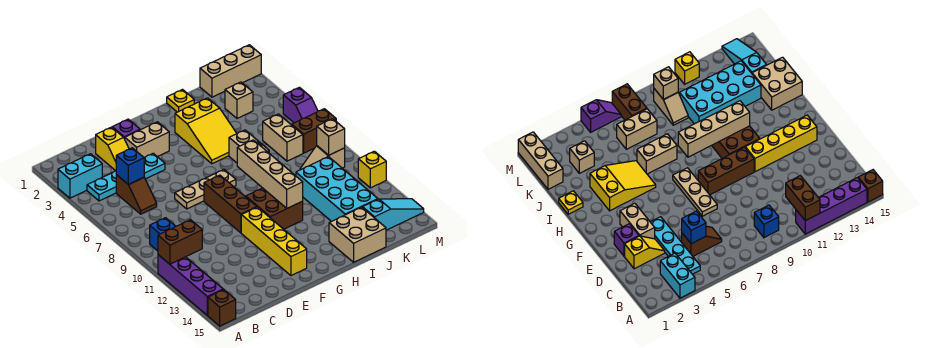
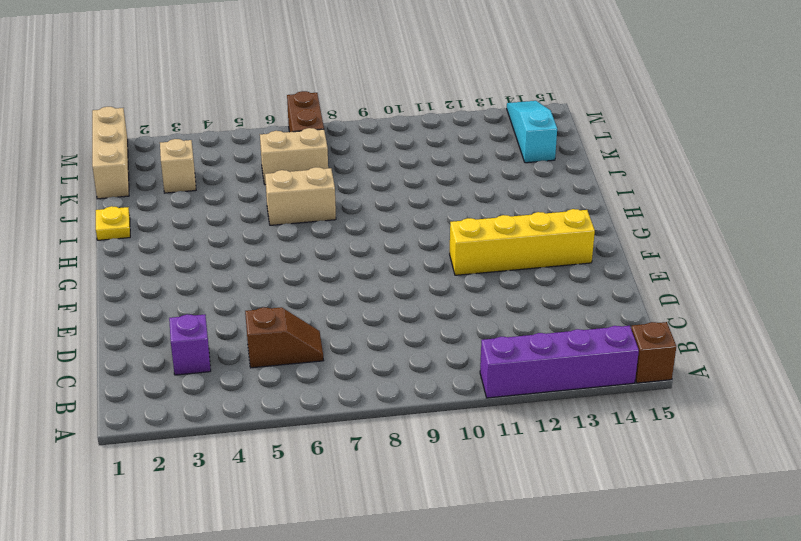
purple brick C3 level 1 -> purple brick E2 level 1
none -> cyan brick A3:B3 level 1
none -> cyan plate B4:E4 level 1
none -> blue brick B9 level 1
none -> yellow slope D2:D3 level 1 top 2

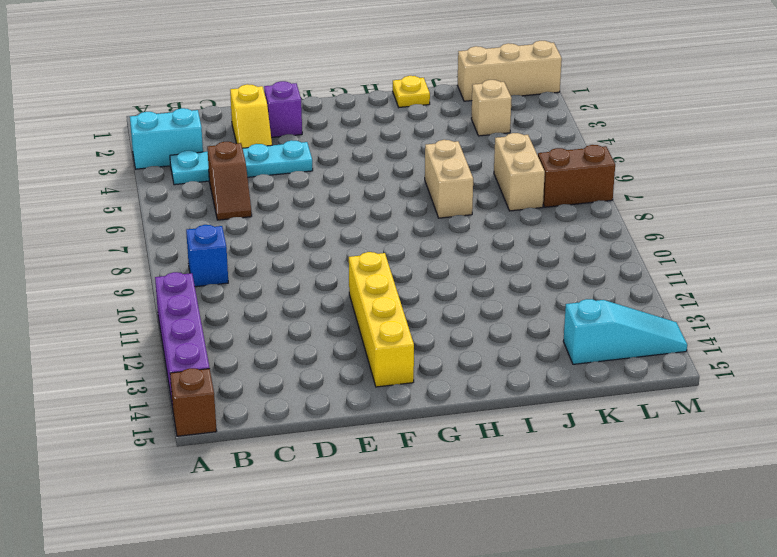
none -> tan brick E3:F3 level 1
none -> tan plate E7:G7 level 1
none -> brown brick F8:F10 level 1
none -> brown brick G10:H11 level 1

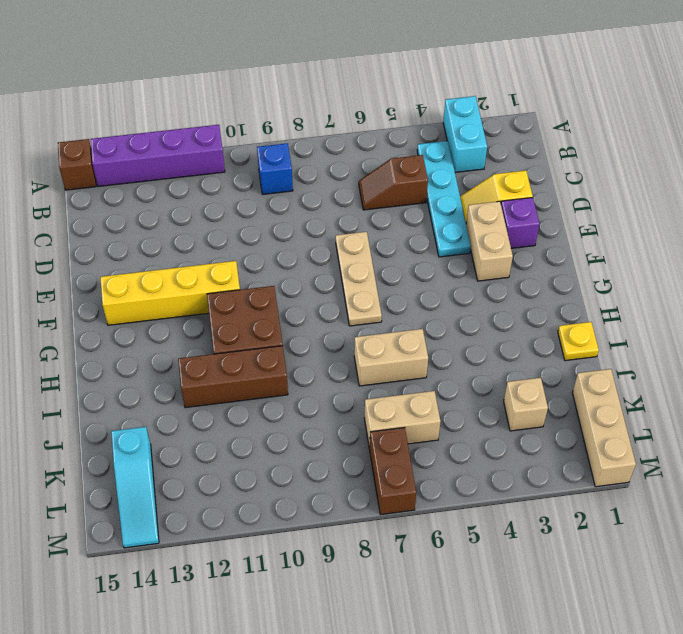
brown brick I10:I12 level 1 -> brown brick F8:F10 level 1
none -> yellow slope H3:I5 level 1 top 3
none -> tan brick I14:J15 level 1
none -> cyan brick J10:K13 level 1
none -> tan slope K9:L9 level 1 top L

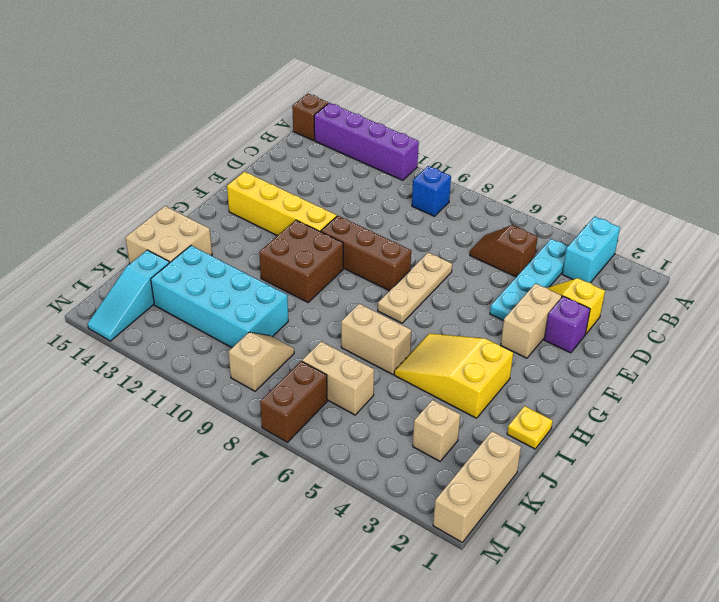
none -> purple slope M5:M6 level 1 top 5
none -> yellow brick M11 level 1
none -> brown brick A11:B11 level 2
none -> blue brick C5 level 2

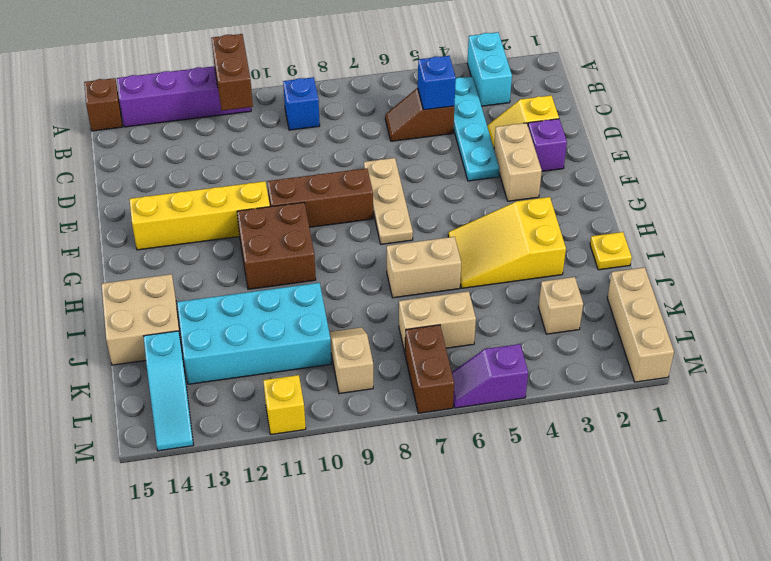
none -> tan brick H8:H11 level 2
none -> tan brick L9 level 2

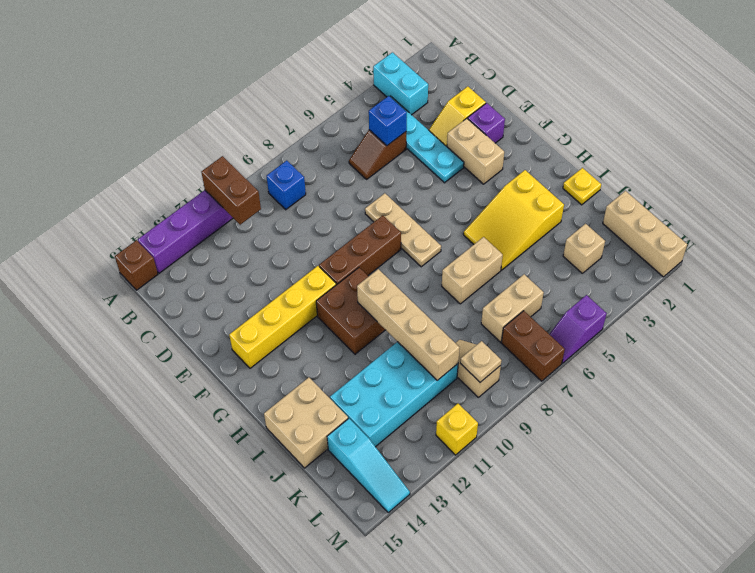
tan brick H10:K10 level 2 -> tan brick H8:H11 level 2
tan plate L9 level 2 -> tan brick L9 level 2

